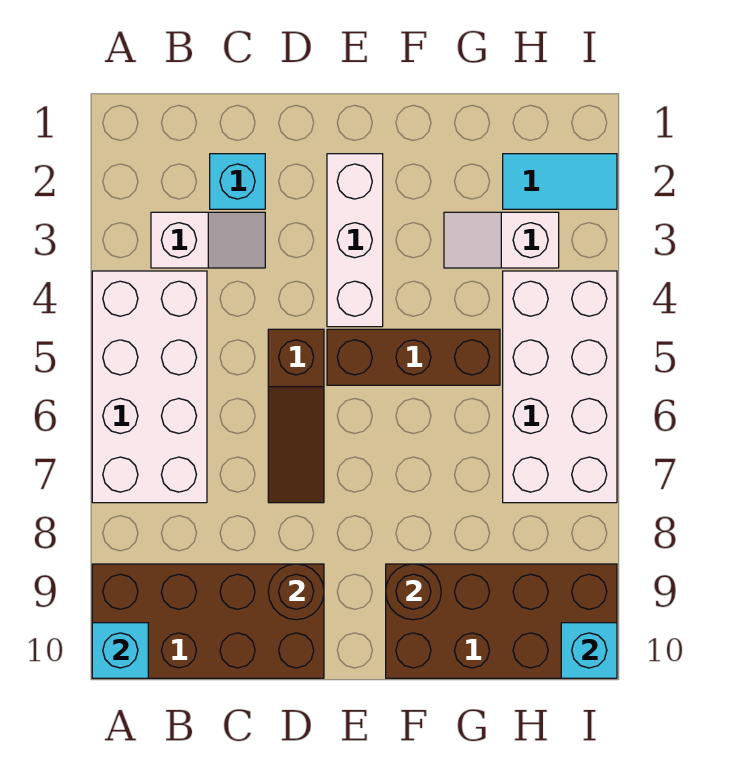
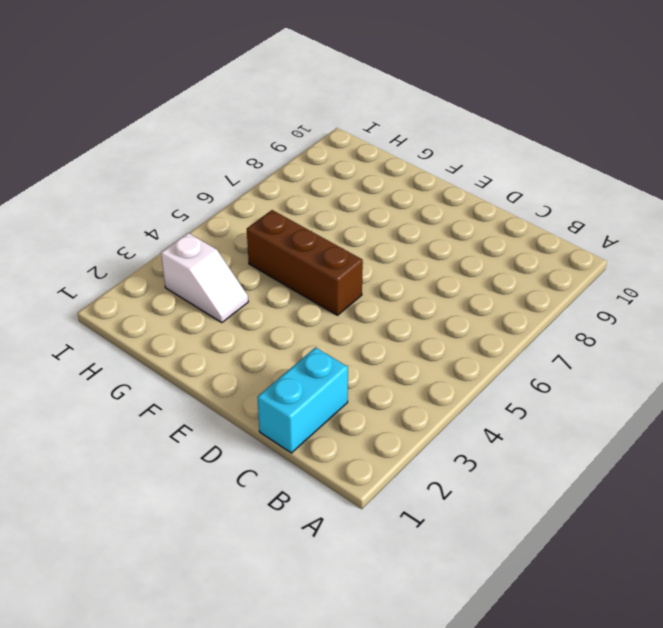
cyan brick C1:C2 level 1 -> cyan brick C2 level 1
none -> white brick A4:B7 level 1
none -> brown brick A9:D10 level 1
none -> white slope B3:C3 level 1 top B

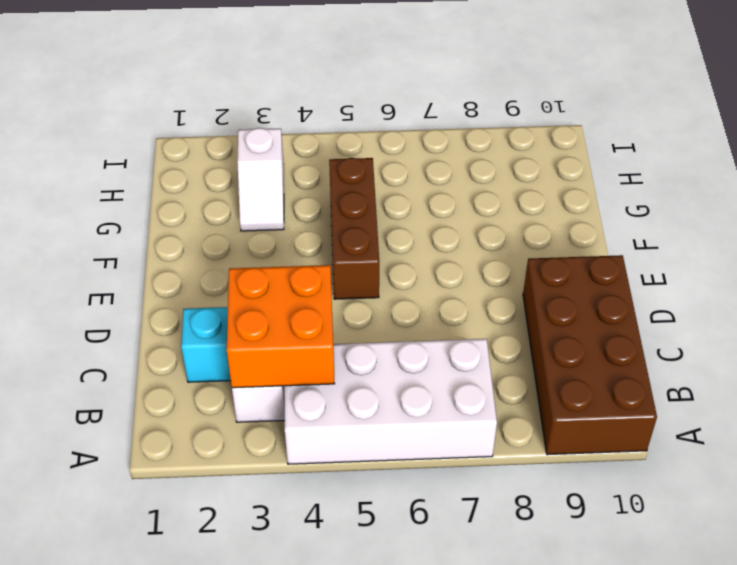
orange brick B3:C4 level 2 -> none
none -> brown slope D5:D7 level 1 top 5
none -> white brick E2:E4 level 1
none -> brown brick F9:I10 level 1

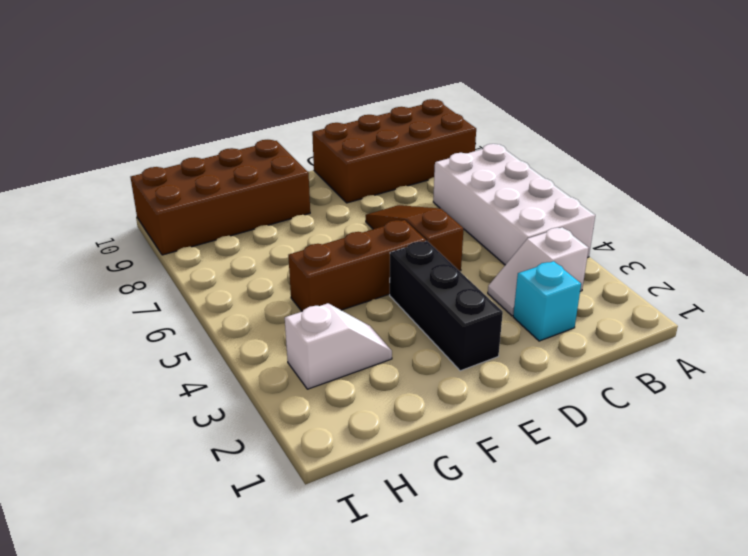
black brick E2:E4 level 1 -> white brick E2:E4 level 1
none -> cyan tile H2:I2 level 1
none -> white brick H4:I7 level 1
none -> cyan brick A10 level 2

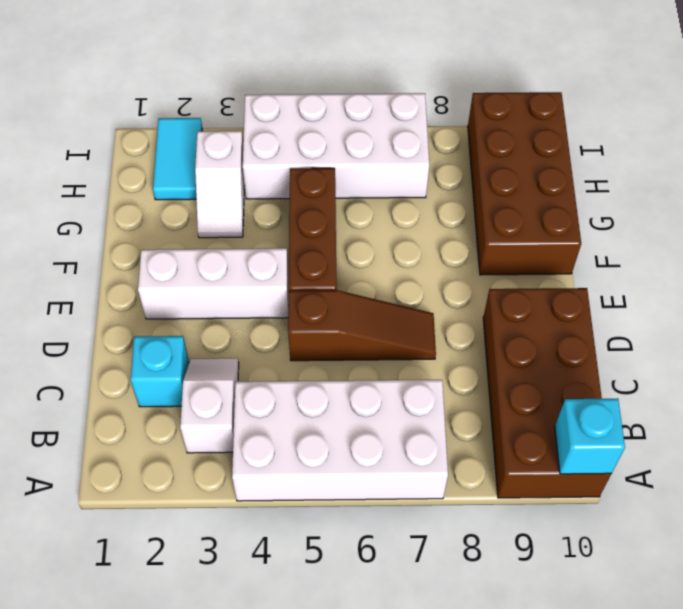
none -> brown round brick D9 level 2
none -> brown round brick F9 level 2
none -> cyan brick I10 level 2

